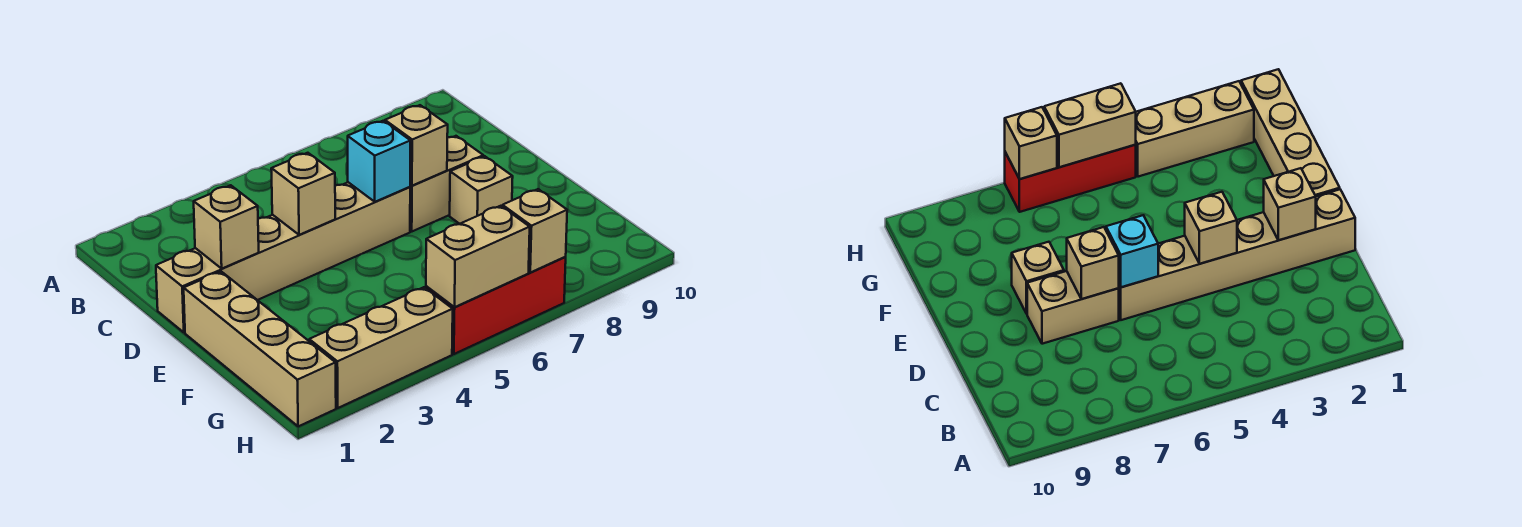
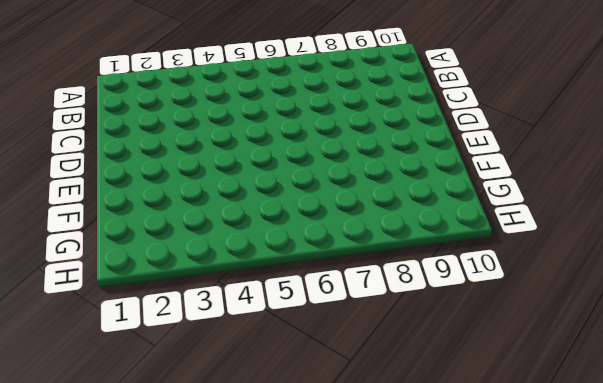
none -> tan brick D1:D6 level 1
none -> tan brick D7:D8 level 1
none -> tan brick E1:H1 level 1

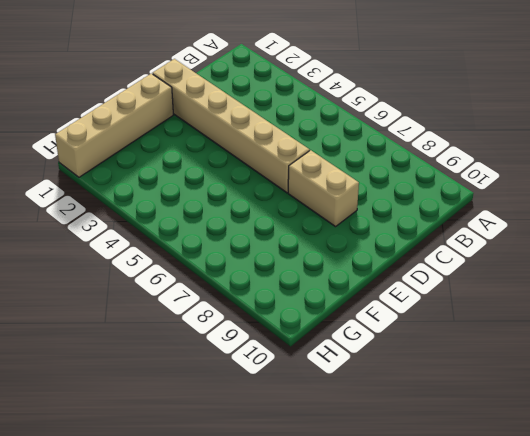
none -> tan brick E8 level 1
none -> tan brick H2:H4 level 1
none -> red brick H5:H7 level 1

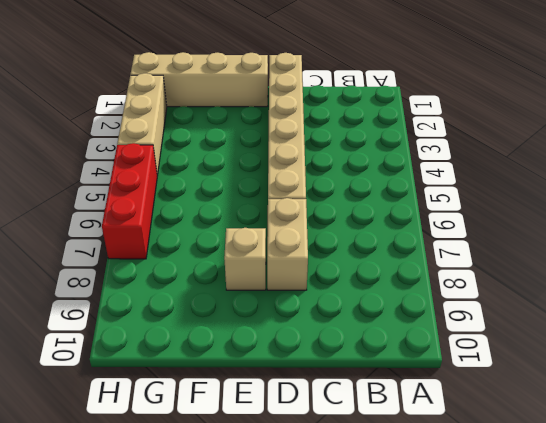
none -> tan brick D2 level 2
none -> tan brick D4 level 2
none -> cyan brick D6 level 2

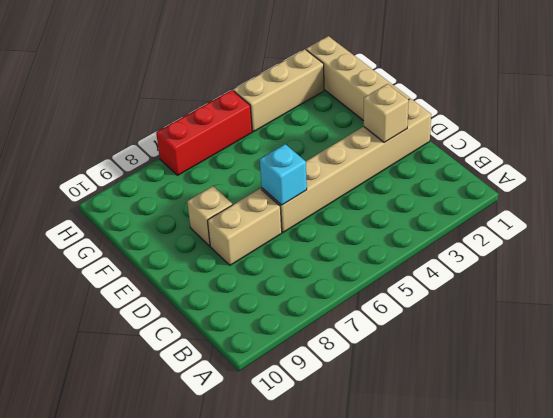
none -> tan brick D4 level 2
none -> tan brick D7 level 2
none -> tan brick H5:H6 level 2

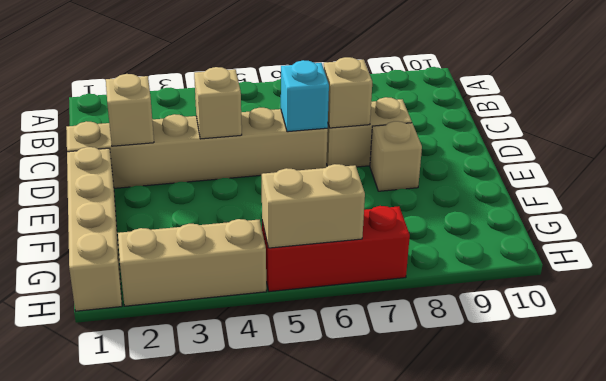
none -> tan brick H7 level 2

